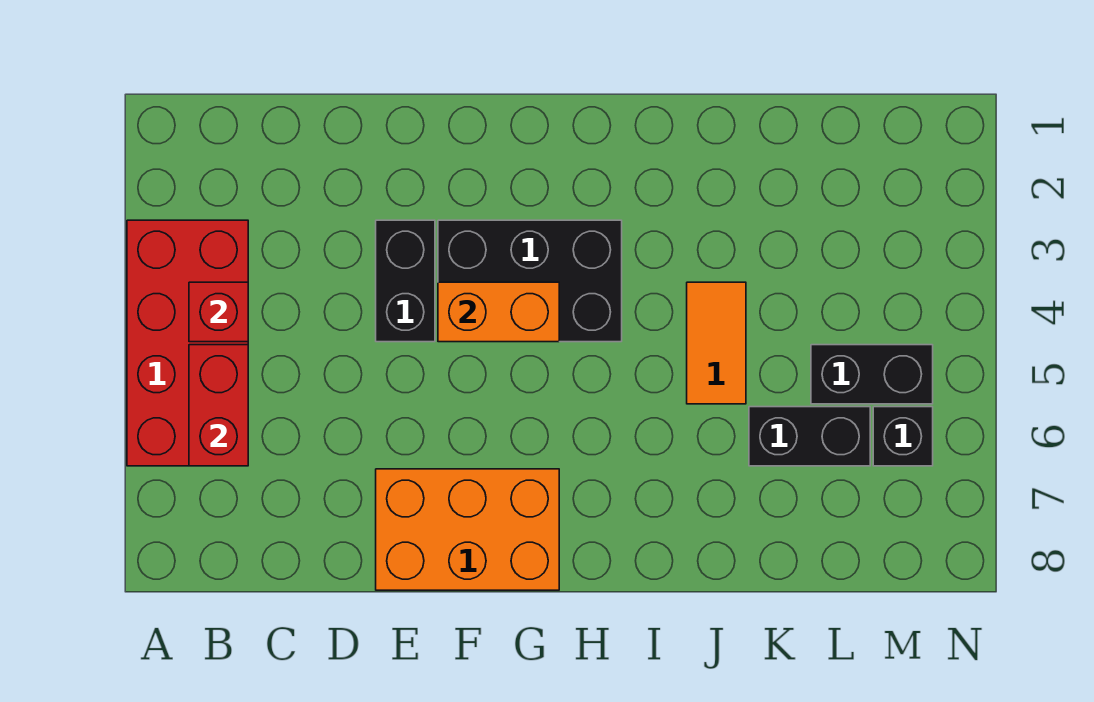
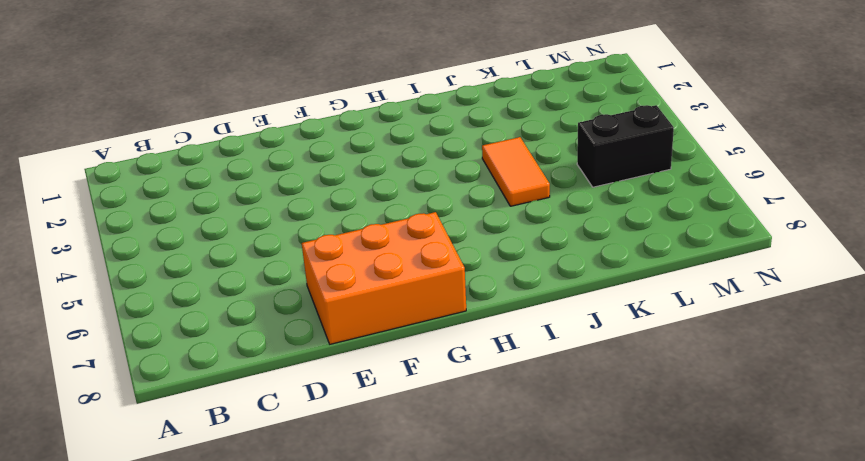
none -> red brick A3:B6 level 1
none -> black brick E3:E4 level 1

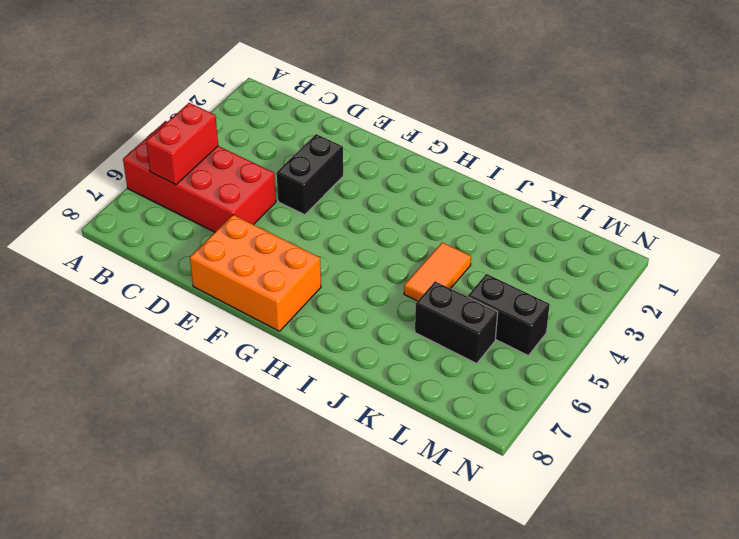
red brick A5:D6 level 1 -> red brick A3:B6 level 1
none -> black brick F3:H4 level 1
none -> black brick M6 level 1

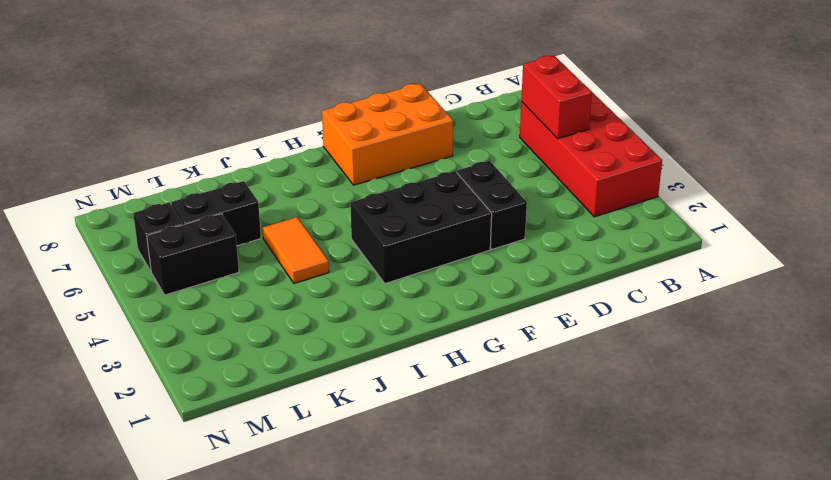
none -> red brick B4 level 2
none -> orange brick F4:G4 level 2

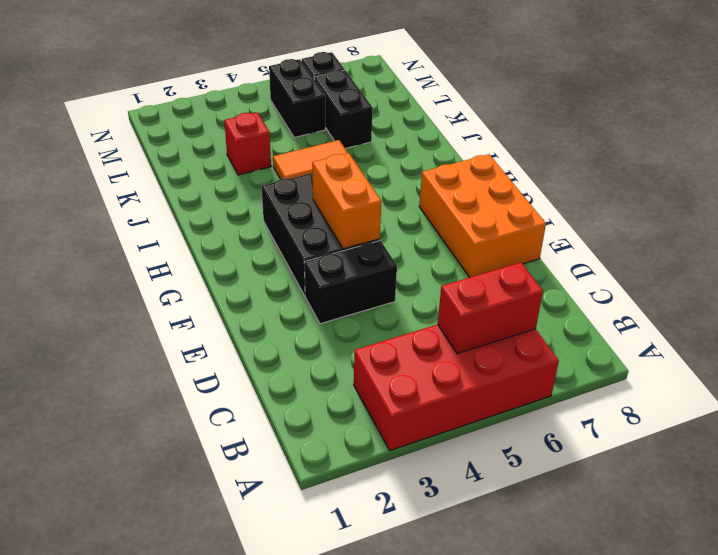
red brick K3 level 1 -> red brick B4 level 2

